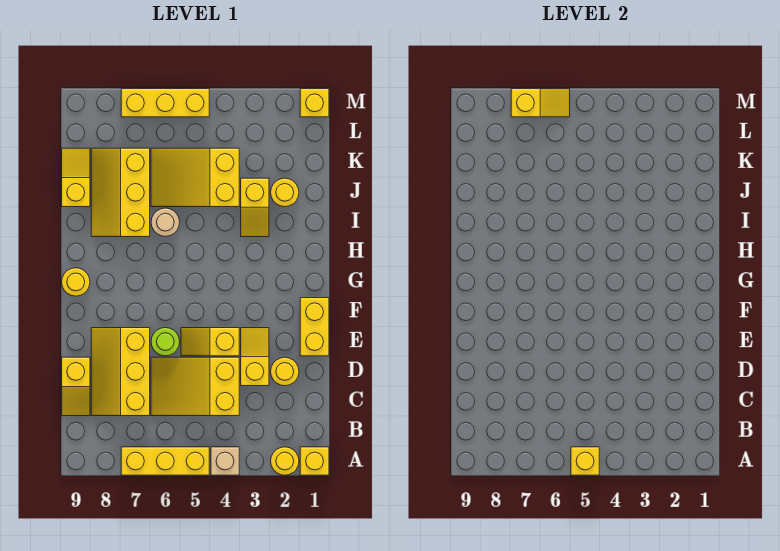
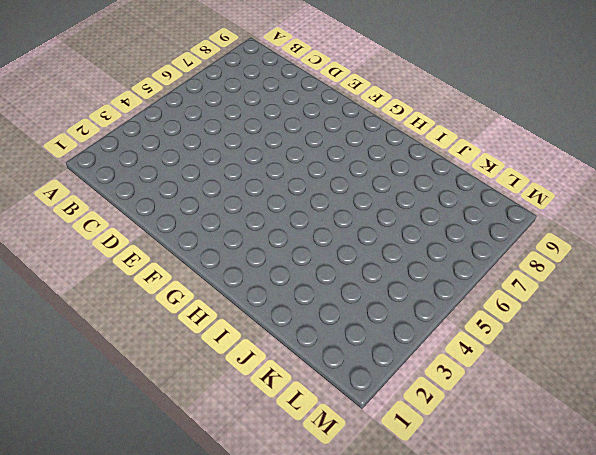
none -> yellow brick A1 level 1
none -> yellow round brick A2 level 1
none -> tan brick A4 level 1

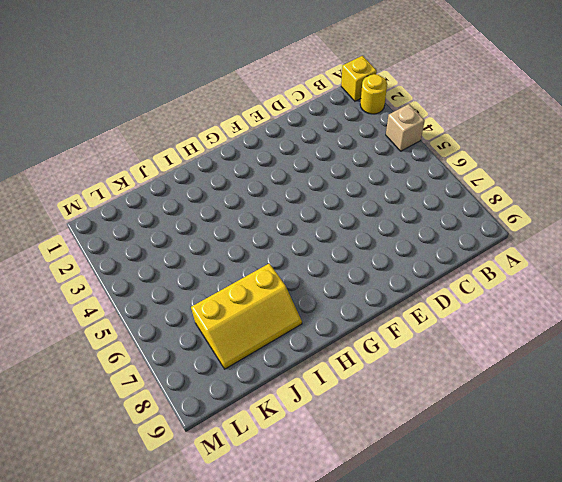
none -> yellow brick A5:A7 level 1
none -> yellow slope C4:D6 level 1 top 4
none -> yellow slope C7:E8 level 1 top 7

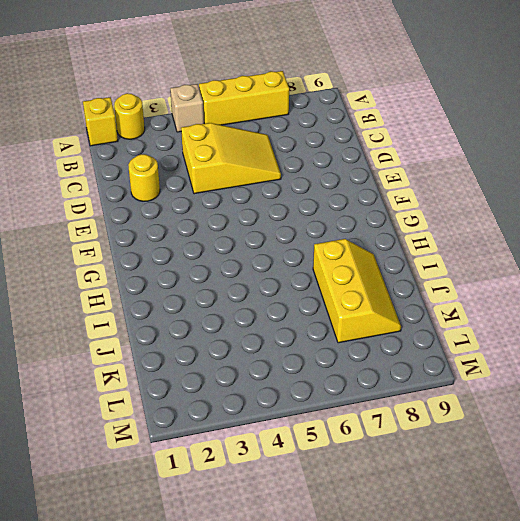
none -> yellow slope C7:E8 level 1 top 7
none -> yellow slope C9:D9 level 1 top D
none -> yellow slope D3:E3 level 1 top D

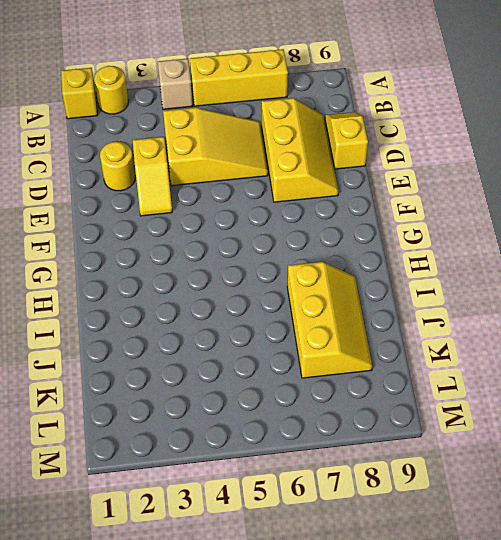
none -> yellow brick E1:F1 level 1
none -> yellow slope E4:E5 level 1 top 4
none -> lime round brick E6 level 1

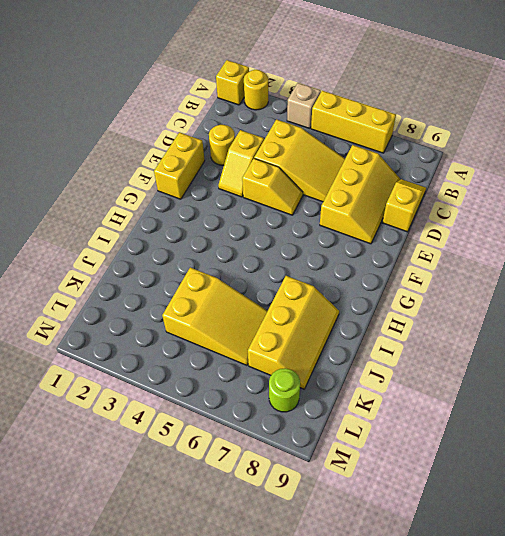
lime round brick L8 level 1 -> lime round brick E6 level 1
none -> yellow round brick G9 level 1
none -> yellow slope I3:J3 level 1 top J
none -> tan round brick I6 level 1

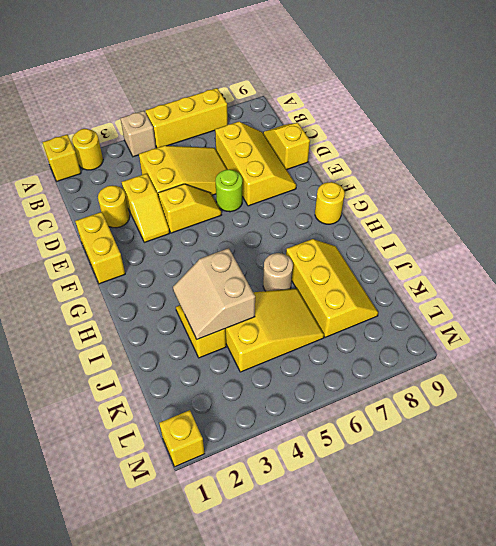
tan slope I3:J4 level 2 top 4 -> none
none -> yellow round brick J2 level 1
none -> yellow slope J9:K9 level 1 top J
none -> yellow brick M5:M7 level 1

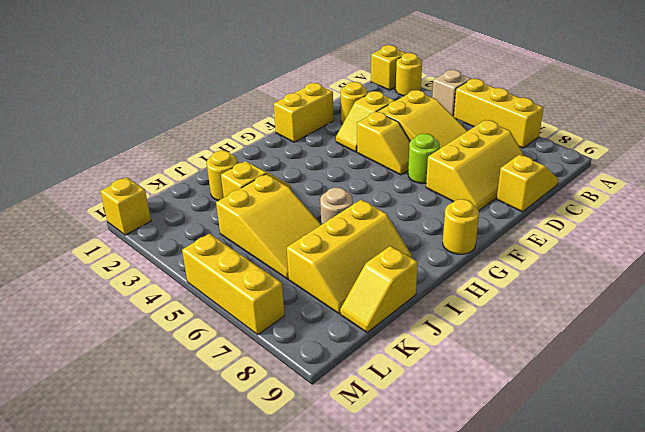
none -> yellow brick A5 level 2
none -> yellow slope M6:M7 level 2 top 7

